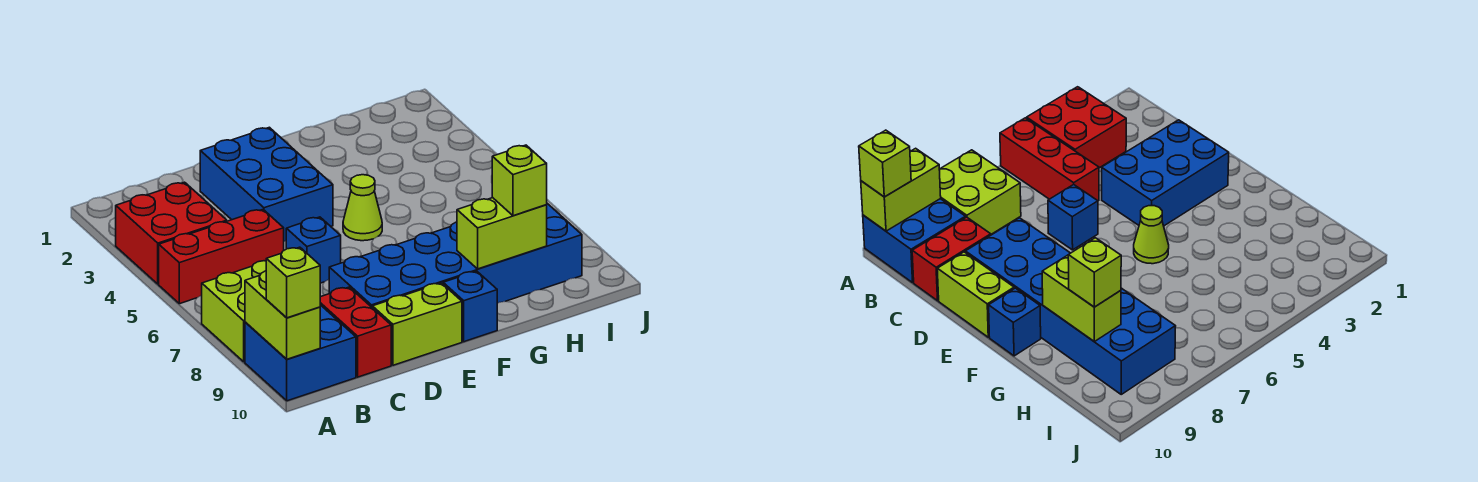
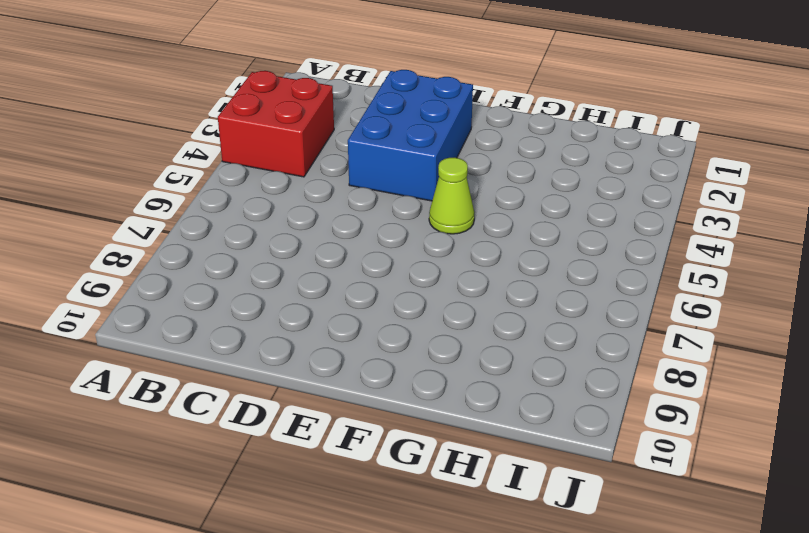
none -> red brick A5:C5 level 1
none -> lime brick A7:B8 level 1
none -> blue brick A9:B10 level 1

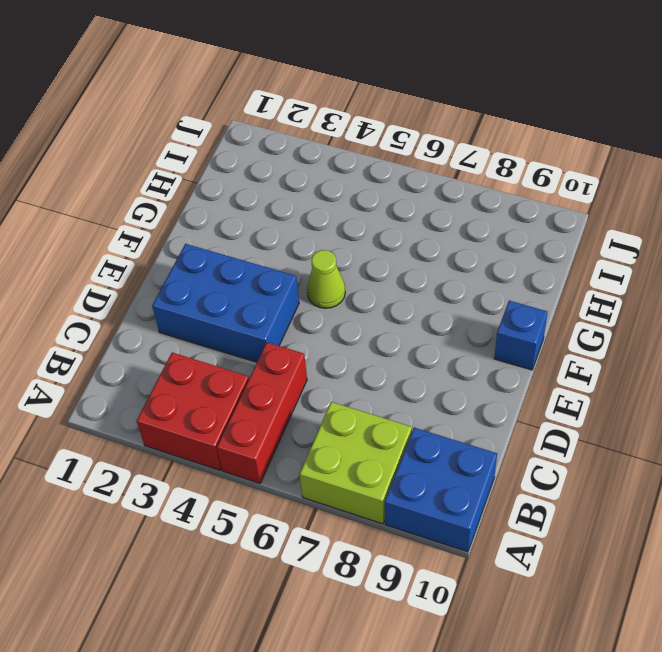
none -> red brick C9:C10 level 1
none -> blue brick D6 level 1
none -> blue brick D8:I9 level 1

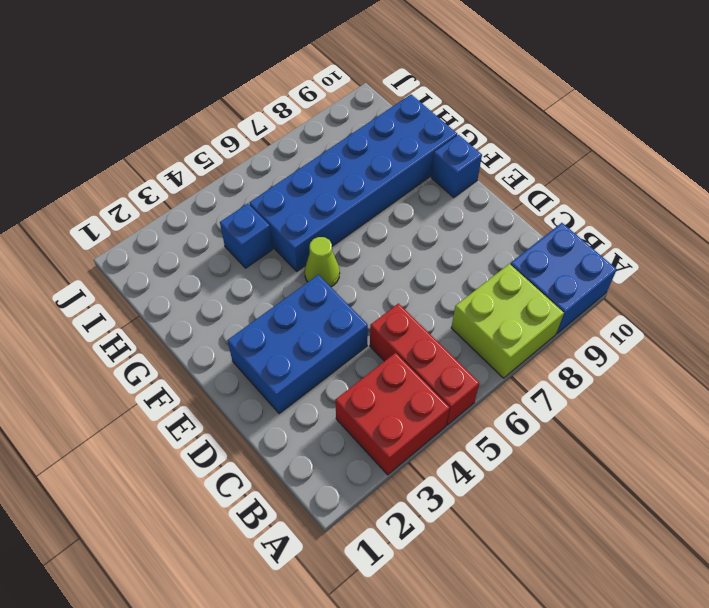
blue brick G5:H10 level 1 -> blue brick D8:I9 level 1
blue brick H4 level 1 -> blue brick D6 level 1
none -> red brick C9:C10 level 1
none -> lime brick D10:E10 level 1
none -> lime brick A9:A10 level 2

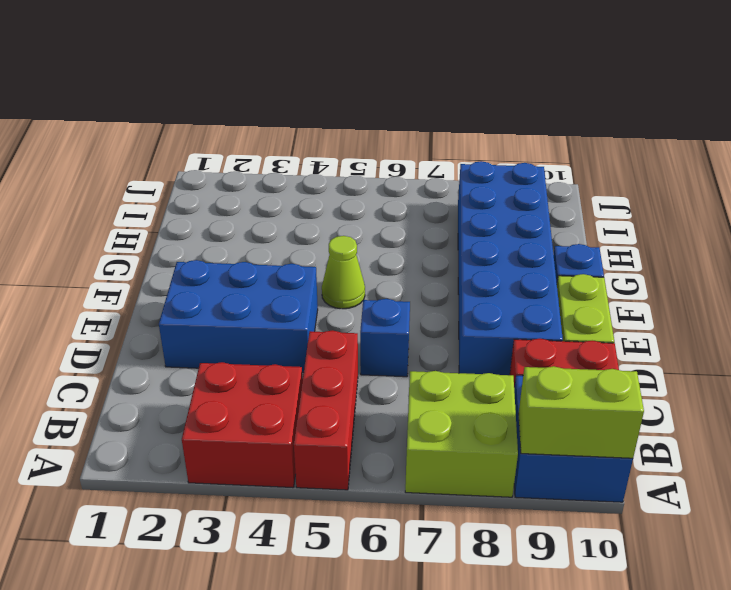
none -> lime brick G9:H9 level 2
none -> lime brick A10 level 3
none -> lime brick H9 level 3

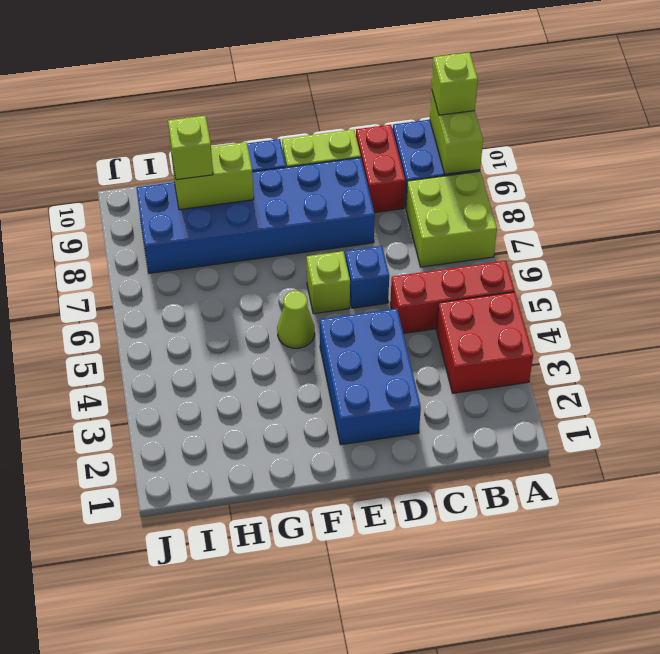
lime brick E6 level 1 -> none

